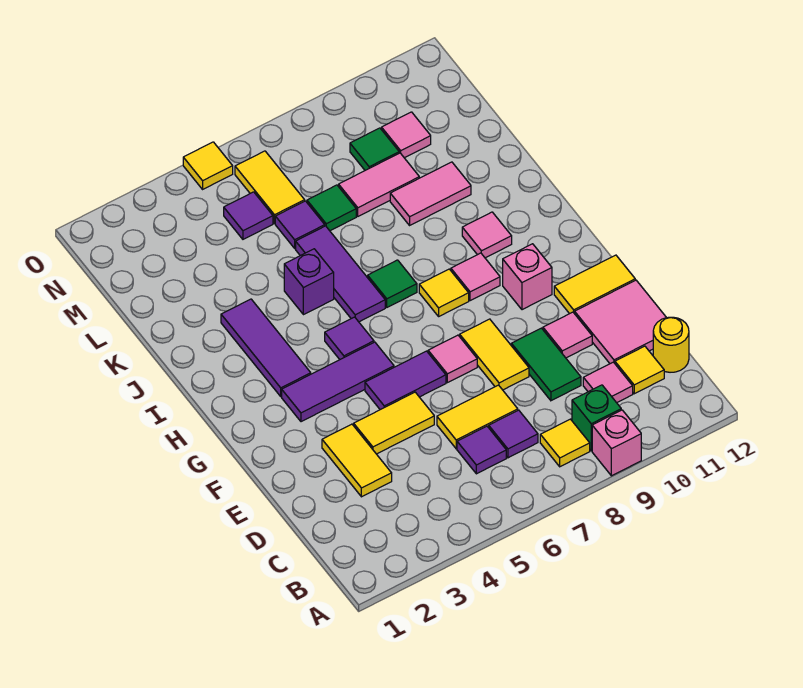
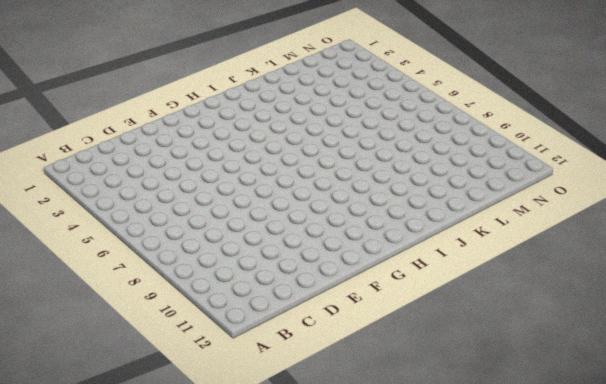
none -> pink brick A9 level 1
none -> yellow tile B8 level 1
none -> green brick B9 level 1
none -> purple tile C6 level 1

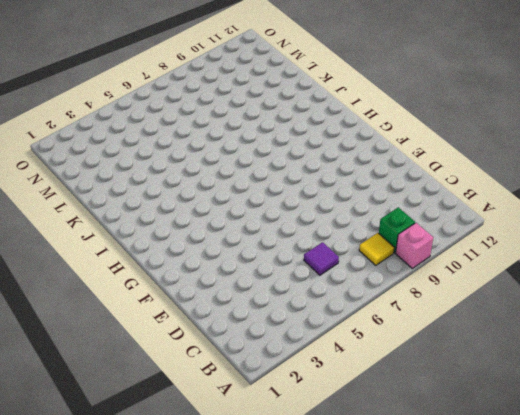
none -> purple tile C7 level 1
none -> pink tile C10 level 1
none -> yellow tile C11 level 1
none -> yellow round brick C12 level 1

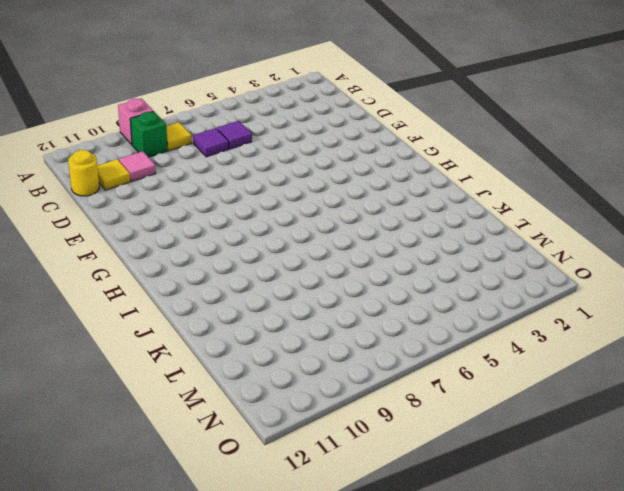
none -> yellow tile D3:E3 level 1
none -> yellow tile D6:D7 level 1
none -> green tile D9:E9 level 1
none -> pink tile D11:E12 level 1

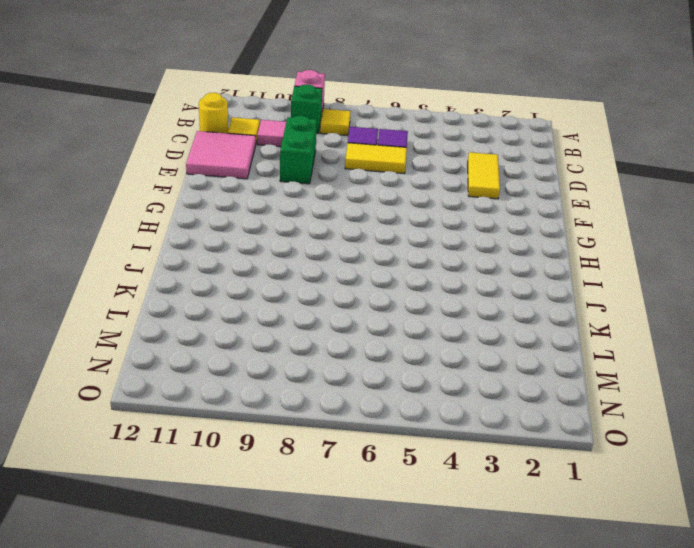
green brick D9:E9 level 1 -> green tile D9:E9 level 1
none -> yellow tile E4:E5 level 1
none -> yellow tile E8:F8 level 1
none -> pink tile E10 level 1
none -> purple tile F5:F6 level 1

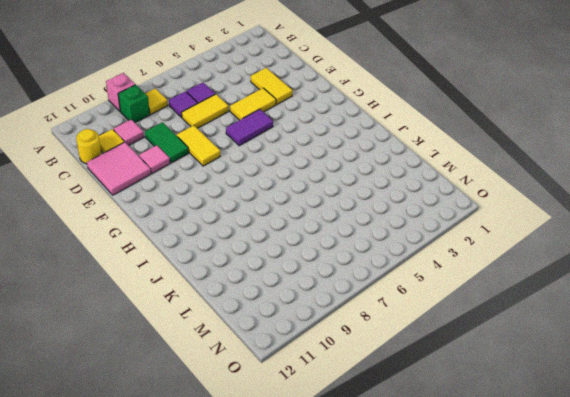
none -> pink tile F7 level 1
none -> yellow tile F11:F12 level 1
none -> purple tile G3:G5 level 1
none -> pink brick G10 level 1

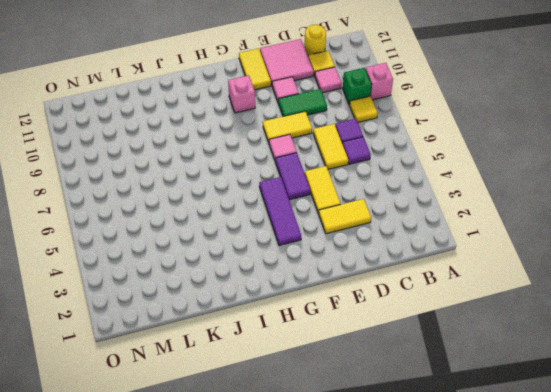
none -> purple tile H3:J3 level 1
none -> purple tile H5 level 1
none -> yellow tile H8 level 1
none -> pink tile H9 level 1

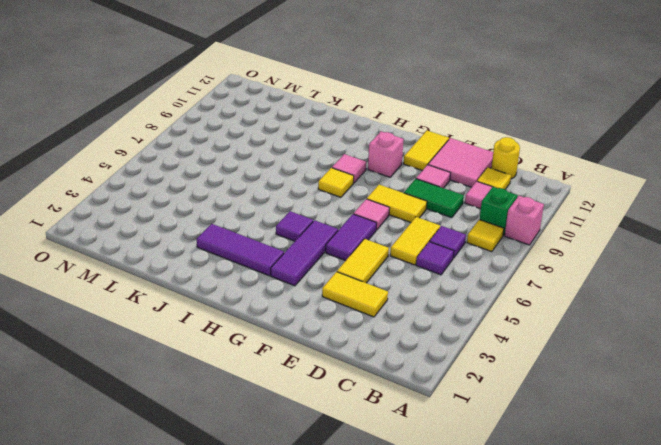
none -> purple tile I6:K6 level 1
none -> green tile I7 level 1
none -> pink tile I10 level 1
none -> purple brick J5 level 1

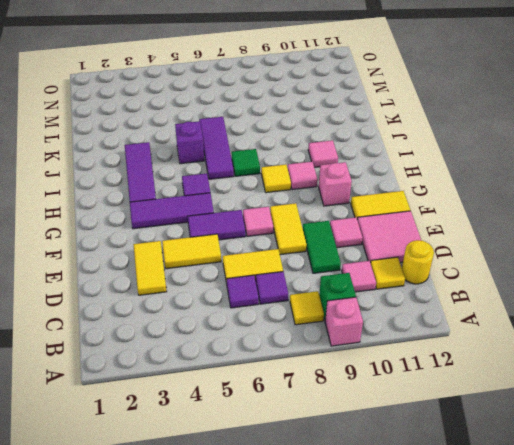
none -> pink tile K9:K10 level 1
none -> purple tile L6 level 1
none -> green tile L7 level 1
none -> pink tile L8:L9 level 1

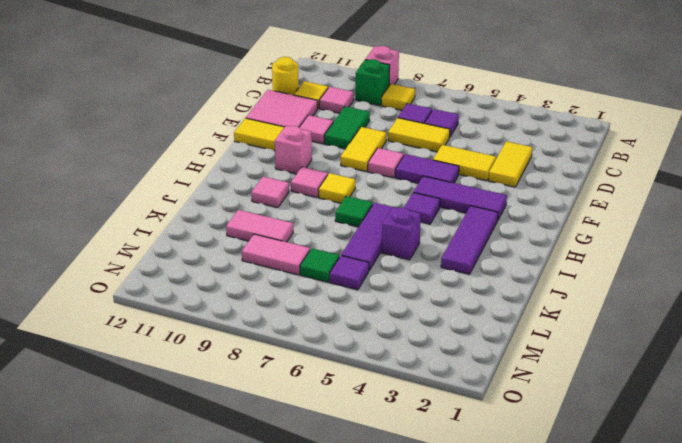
none -> purple tile M5 level 1
none -> yellow tile M6:N6 level 1
none -> green tile M9 level 1
none -> pink tile M10 level 1

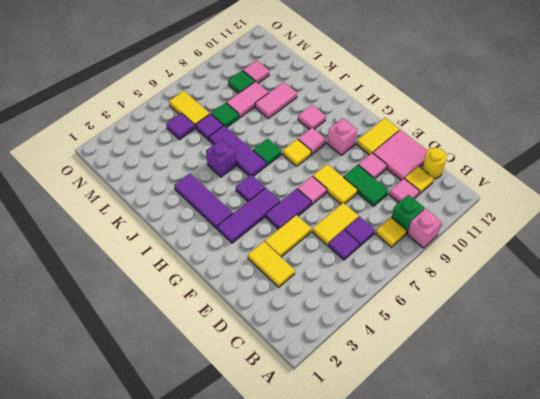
none -> yellow tile O5 level 1

